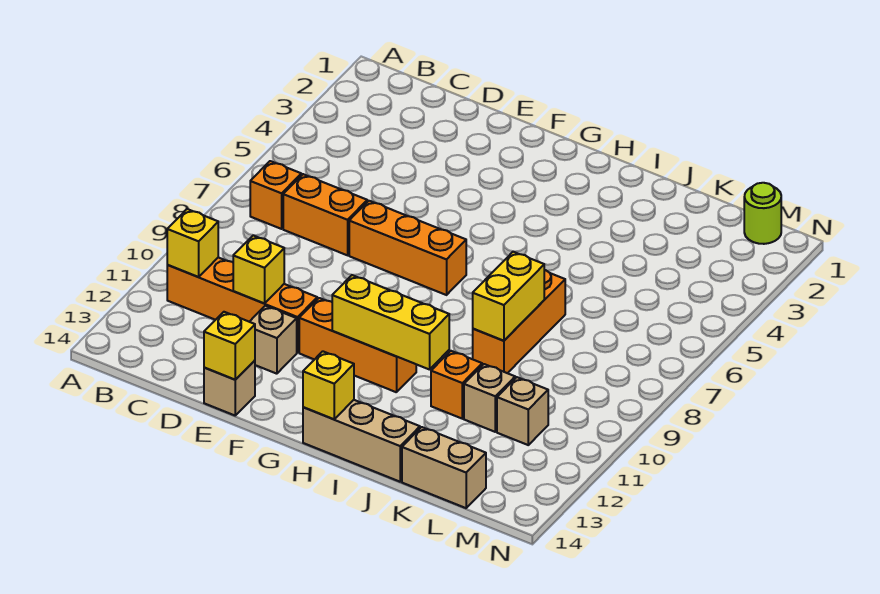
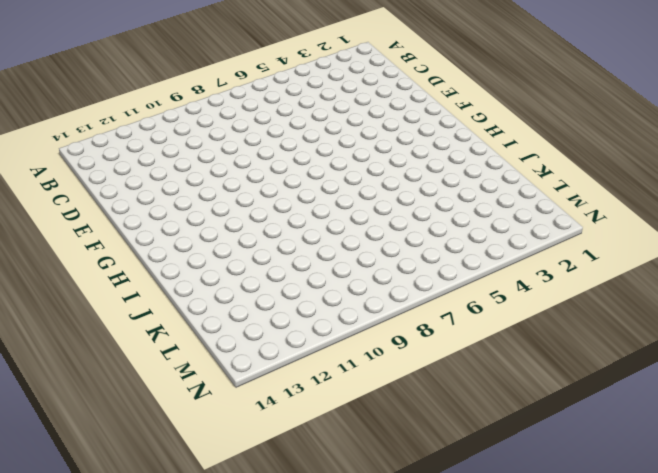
none -> orange brick B7 level 1
none -> orange brick B11:E11 level 1
none -> orange brick C7:D7 level 1

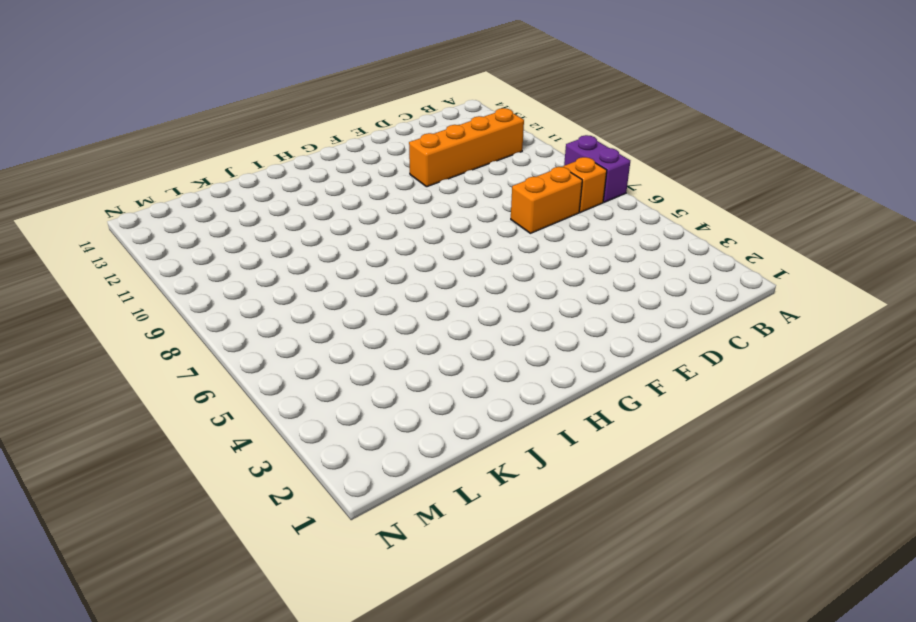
purple brick A7:A8 level 1 -> none
none -> orange brick E7:G7 level 1
none -> tan brick E12 level 1
none -> tan brick E14 level 1

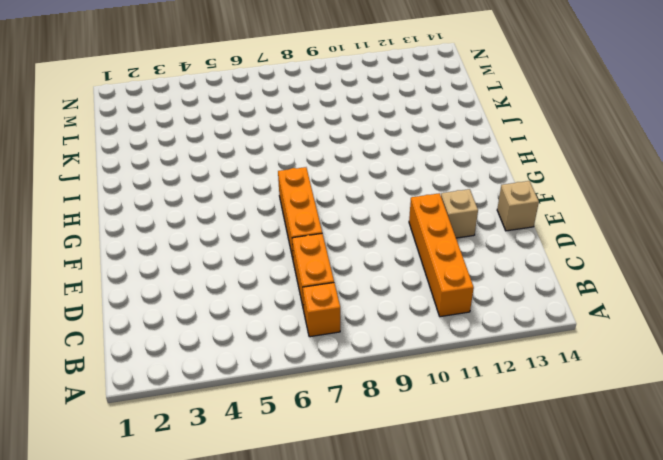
none -> orange brick F11:H11 level 1
none -> tan brick H14:J14 level 1
none -> orange brick J7:J9 level 1

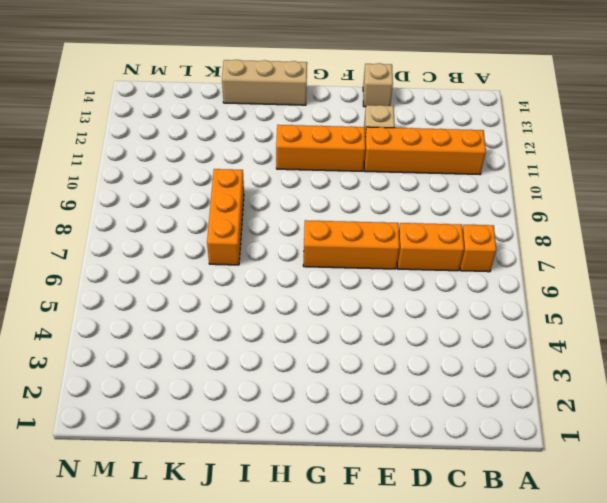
none -> orange brick J11 level 1
none -> tan brick K11 level 1
none -> tan brick K14:L14 level 1

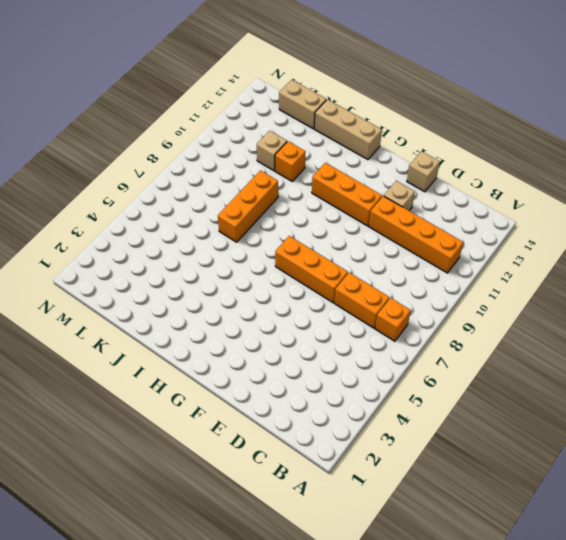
none -> tan brick L11 level 1
none -> lime round brick M1 level 1
none -> yellow brick B11 level 2

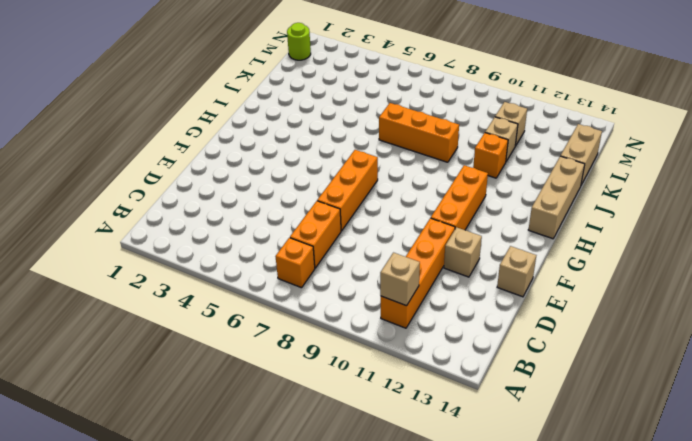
tan brick B11 level 2 -> yellow brick B11 level 2
none -> yellow brick D11 level 2
none -> yellow brick E14 level 2
none -> yellow brick G11:I11 level 2

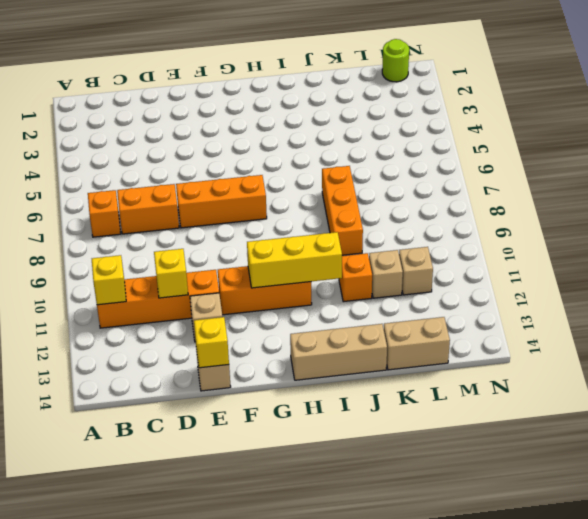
none -> yellow brick H14 level 2
none -> yellow brick J8:J9 level 2

